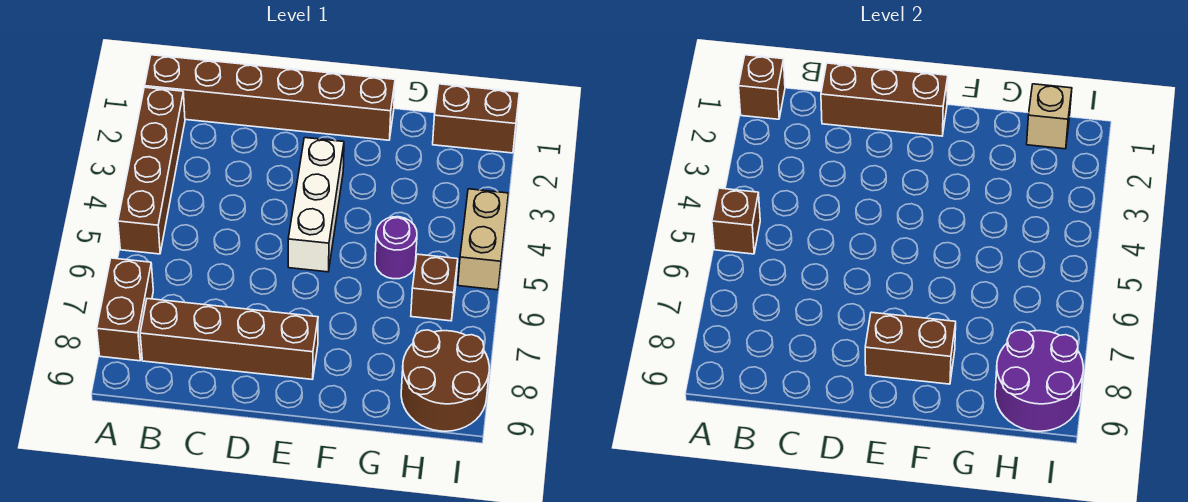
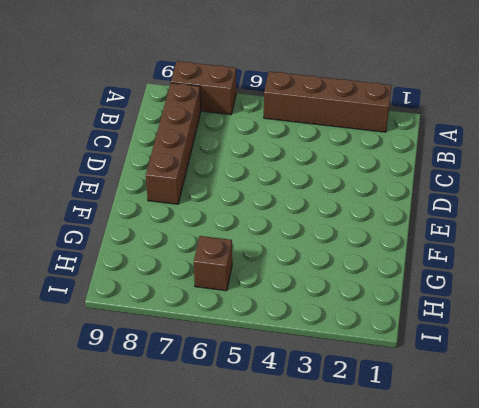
none -> brown brick A1:F1 level 1
none -> white brick E3:E5 level 1
none -> purple round brick G5 level 1

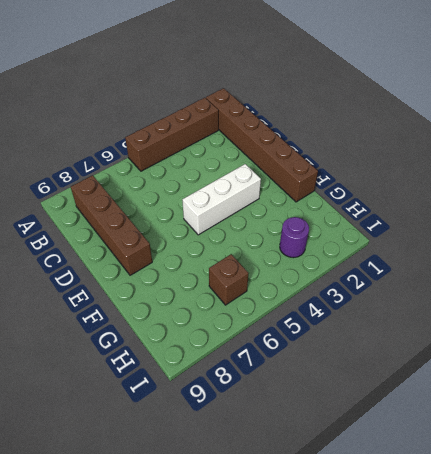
purple round brick H3 level 1 -> purple round brick G5 level 1
none -> brown brick A7:A8 level 1
none -> brown brick H1:I1 level 1
none -> brown round brick H8:I9 level 1

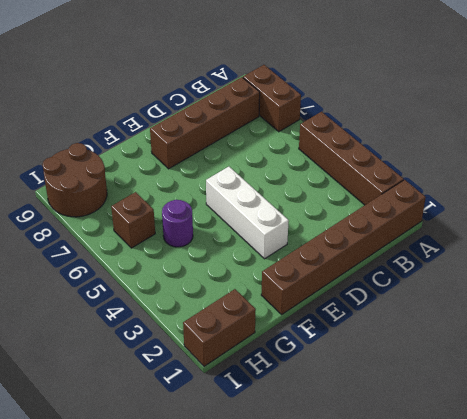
none -> tan brick I4:I5 level 1
none -> brown brick A1 level 2
none -> brown brick A5 level 2

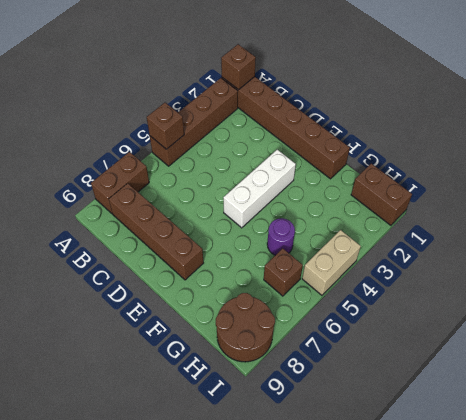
none -> brown brick C1:E1 level 2
none -> brown brick E8:F8 level 2
none -> tan brick H1 level 2

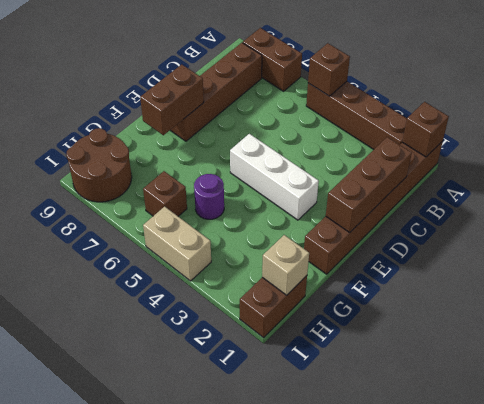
none -> purple round brick H8:I9 level 2

